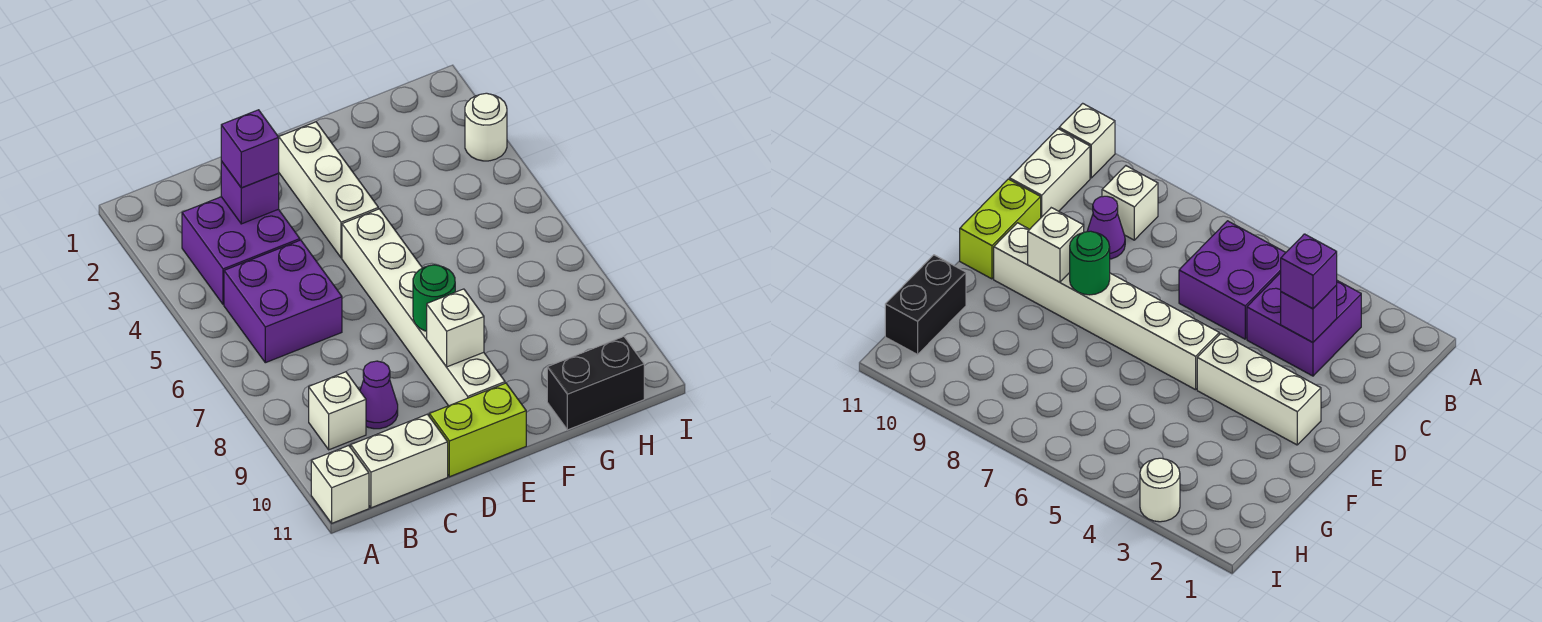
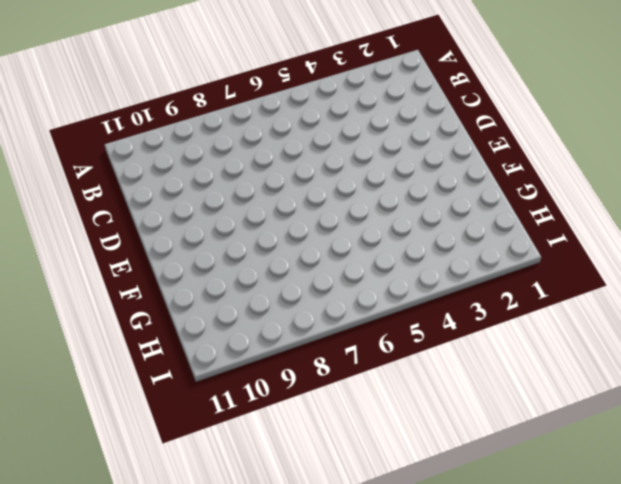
none -> white brick A11 level 1
none -> purple brick B3:C4 level 1
none -> purple brick B5:C6 level 1

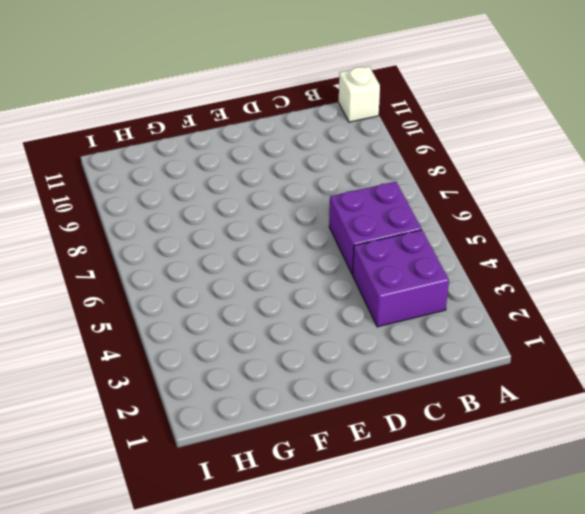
none -> white brick B9 level 1
none -> white brick B11:C11 level 1
none -> purple cone C9 level 1

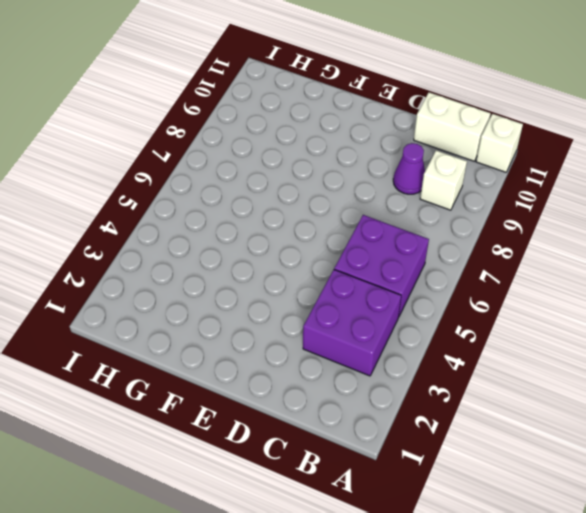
none -> lime brick D11:E11 level 1
none -> white brick E2:E4 level 1
none -> white brick E5:E10 level 1

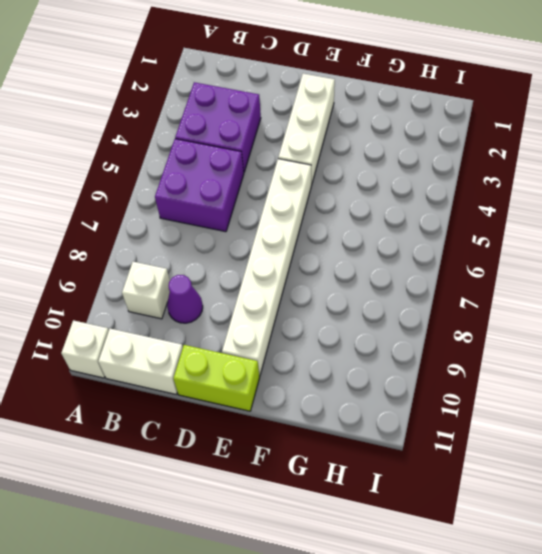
none -> black brick G11:H11 level 1
none -> white round brick I3 level 1
none -> purple brick C3 level 2

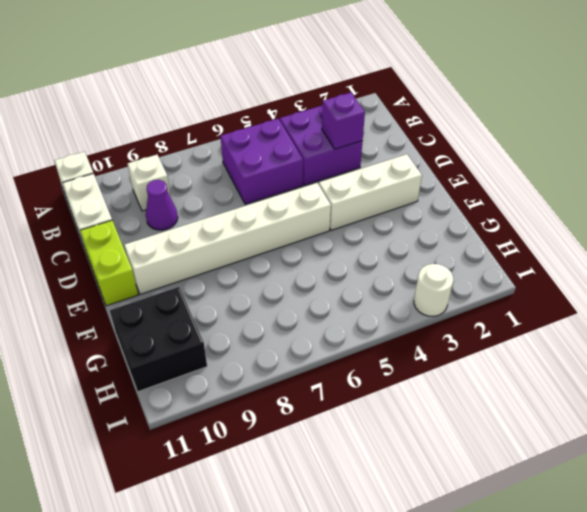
black brick G10:H11 level 1 -> black brick G11:H11 level 1
none -> green round brick E8 level 2
none -> white brick E9 level 2
none -> purple brick C3 level 3

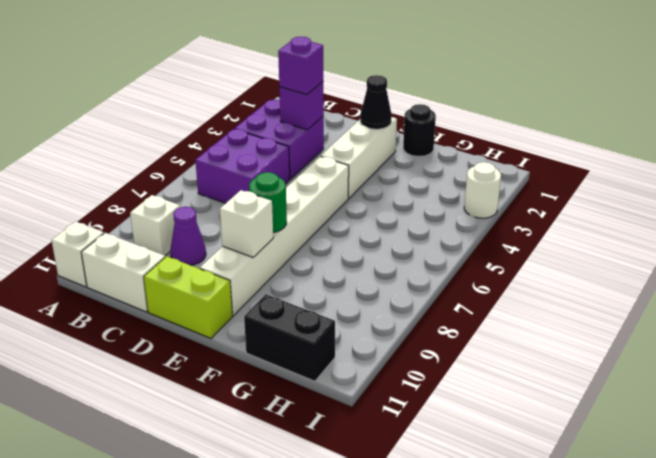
black cone E2 level 2 -> none
black round brick F1 level 1 -> none

